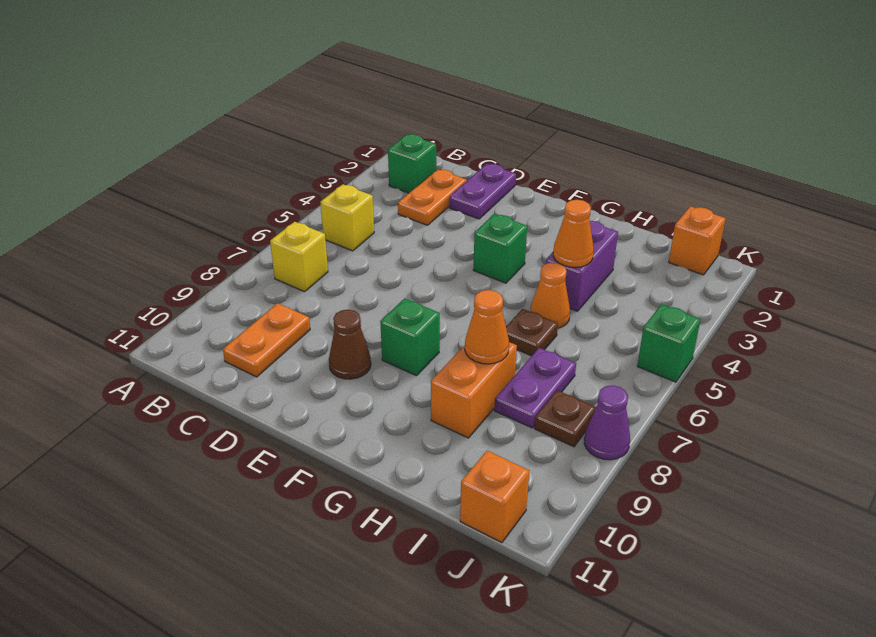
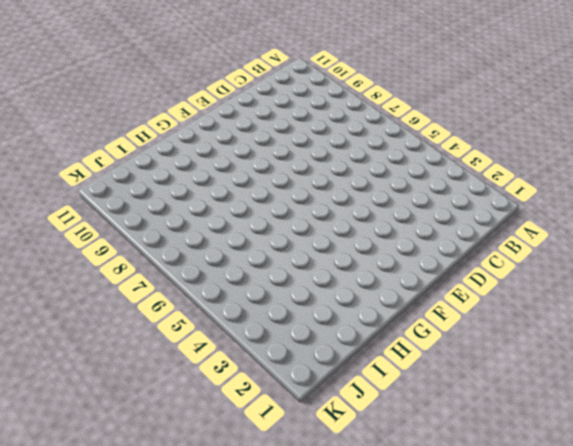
none -> green brick B2 level 1
none -> yellow brick B5 level 1
none -> yellow brick B7 level 1

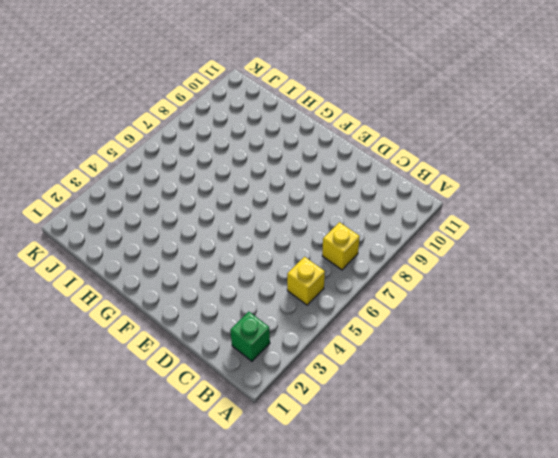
none -> orange plate C2:C3 level 1
none -> orange plate C9:C10 level 1
none -> purple plate D1:D2 level 1

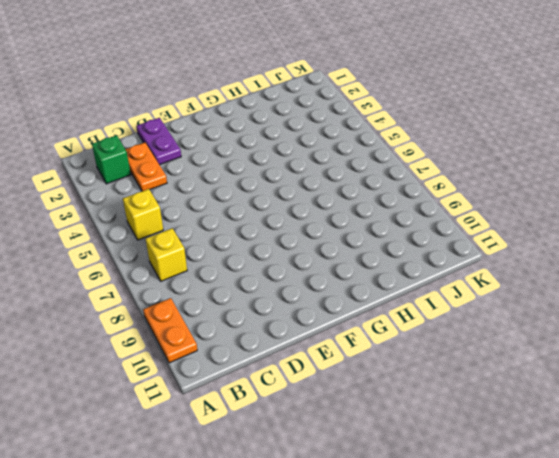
orange plate A9:A10 level 1 -> orange plate C9:C10 level 1
none -> brown cone E9 level 1
none -> green brick F4 level 1
none -> green brick F8 level 1

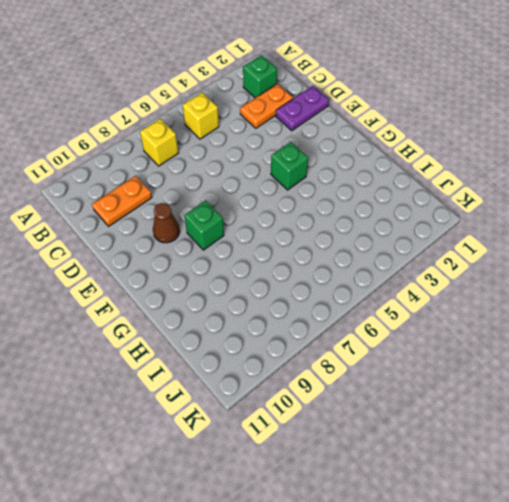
none -> purple brick H3:H4 level 1
none -> orange cone H5 level 1
none -> brown plate H6 level 1

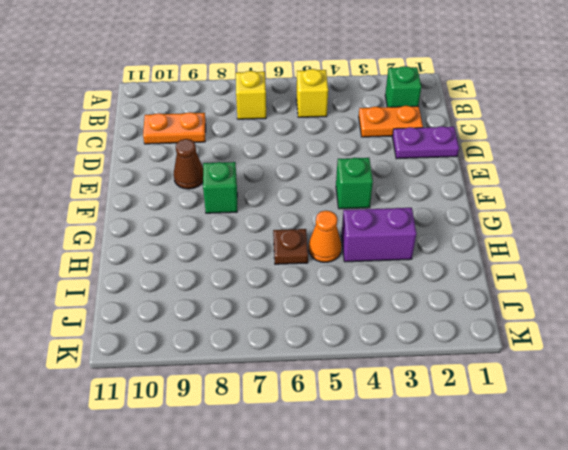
none -> orange brick H8:H9 level 1
none -> purple plate I7:I8 level 1
none -> orange brick J1 level 1

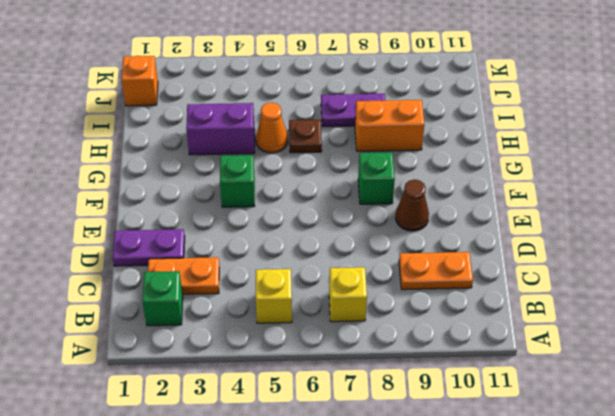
none -> brown plate J8 level 1
none -> orange brick J11 level 1
none -> green brick K5 level 1

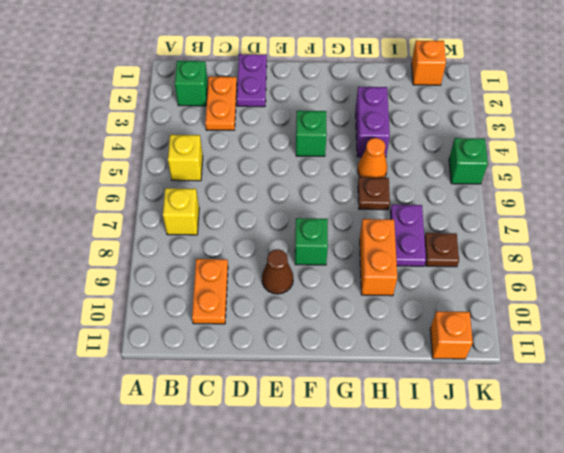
none -> purple cone K8 level 1
none -> orange cone H4 level 2
none -> orange cone H8 level 2

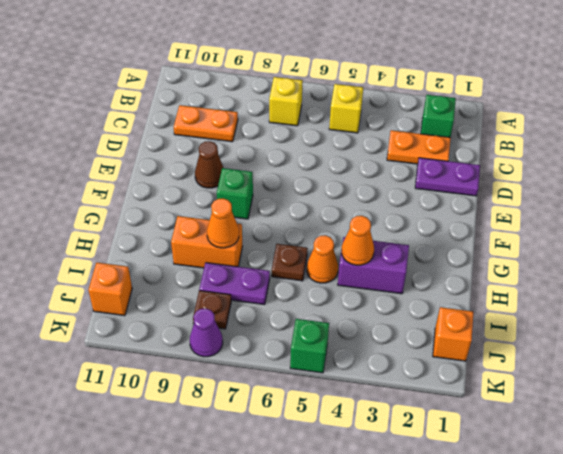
none -> green brick F4 level 1

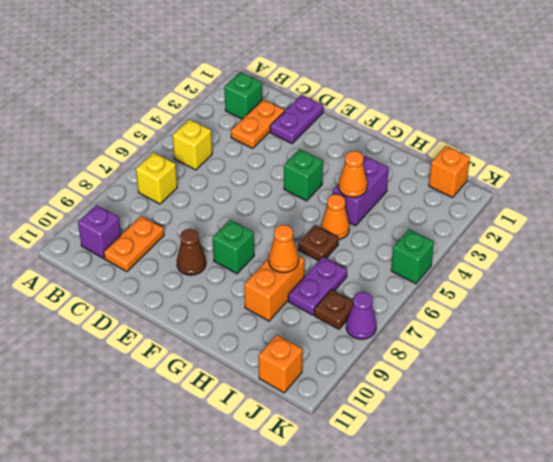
purple brick B10 level 1 -> none

